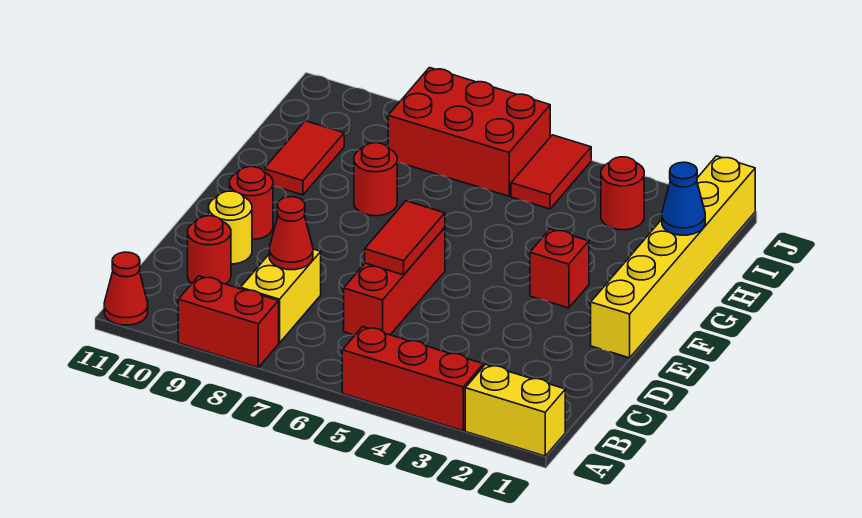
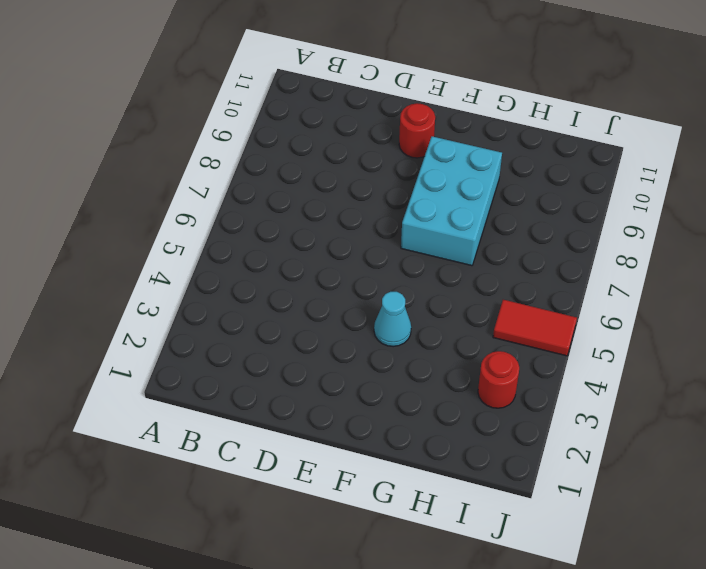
cyan cone F4 level 1 -> none
cyan brick F7:G9 level 1 -> red round brick G8 level 1
none -> yellow brick A1:A2 level 1
none -> red brick A3:A5 level 1
none -> red brick A8:A9 level 1

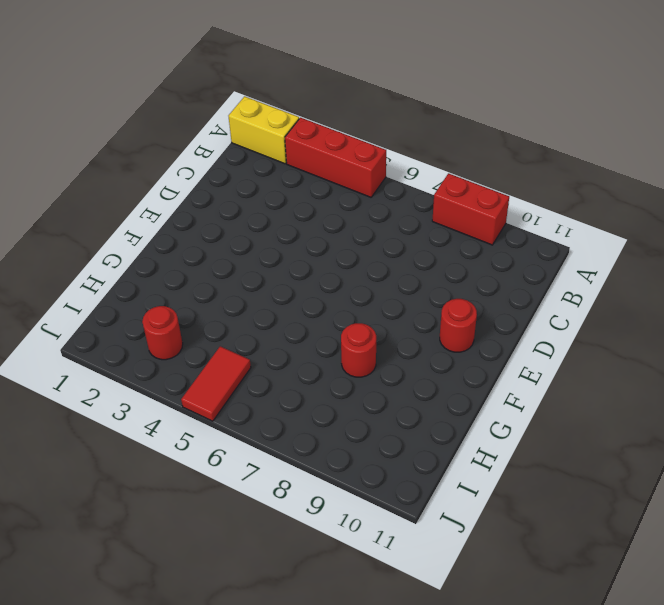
none -> red cone A11 level 1
none -> yellow brick B8:C8 level 1
none -> red brick C6:E6 level 1

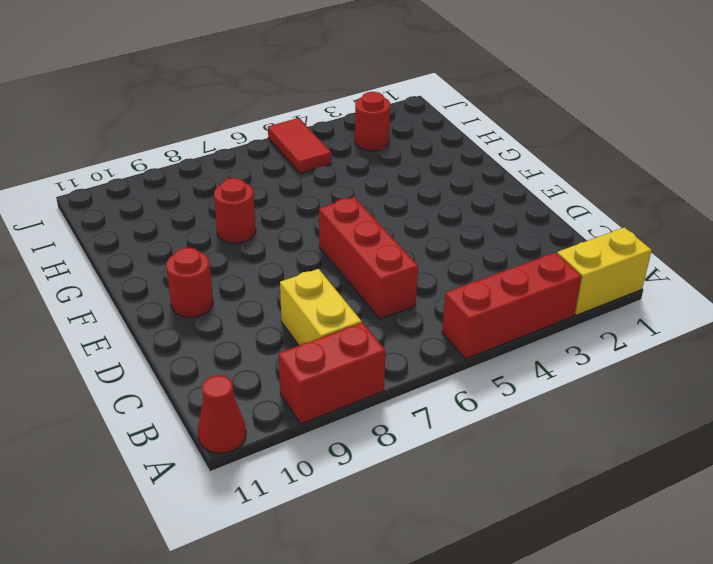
none -> red round brick C10 level 1
none -> yellow round brick D10 level 1
none -> yellow brick E1:J1 level 1

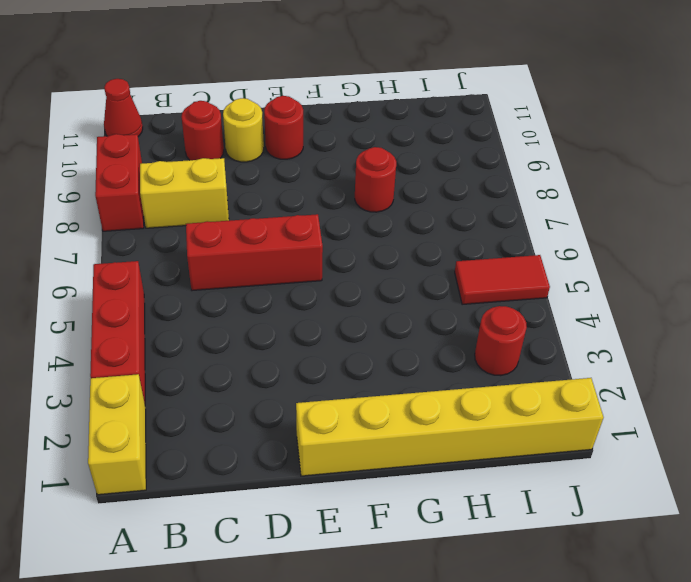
none -> red brick F3 level 1
none -> red tile G10:H10 level 1
none -> red brick I6:J8 level 1

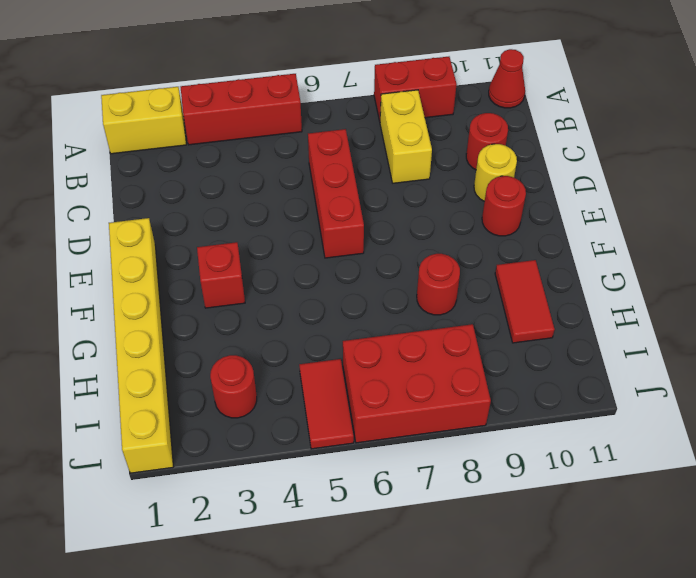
none -> red cone C8 level 2
none -> red tile D6:E6 level 2
none -> blue cone H1 level 2

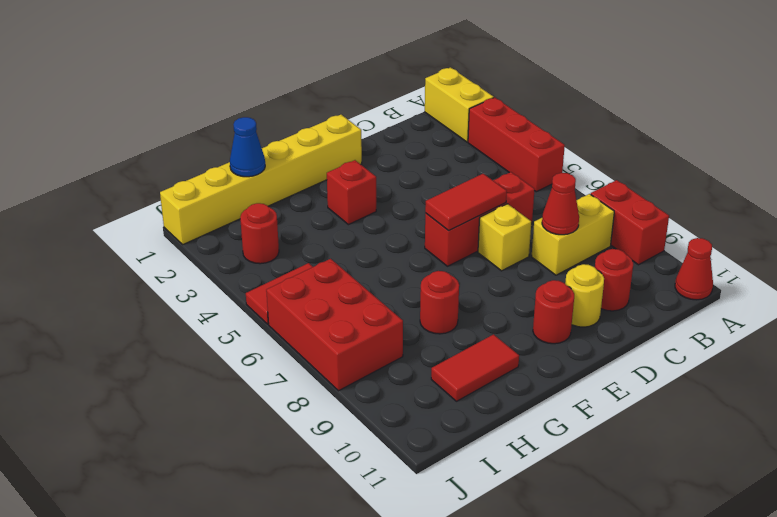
yellow brick D7 level 1 -> none

